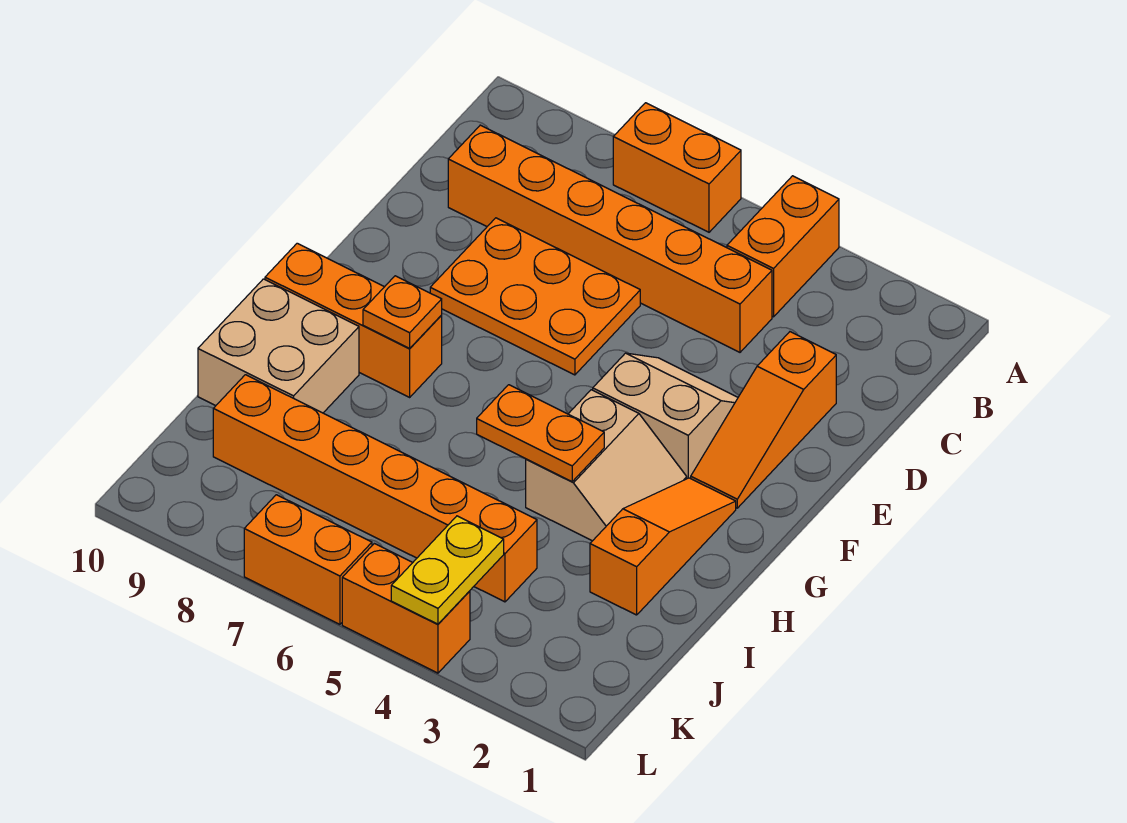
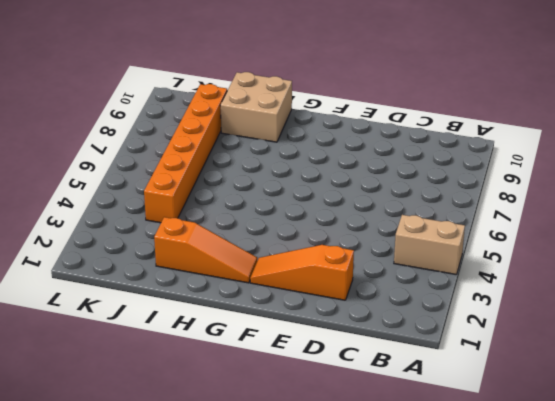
tan brick A4:B4 level 1 -> orange brick A4:B4 level 1
none -> orange brick A6:A7 level 1
none -> orange brick C4:C9 level 1
none -> orange plate D6:E8 level 1

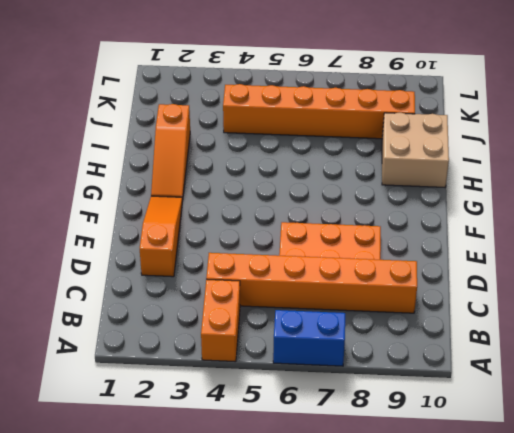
blue brick A6:A7 level 1 -> orange brick A6:A7 level 1
none -> tan slope E3:F4 level 1 top F
none -> tan slope G3:H4 level 1 top 4
none -> orange brick G8:G10 level 1

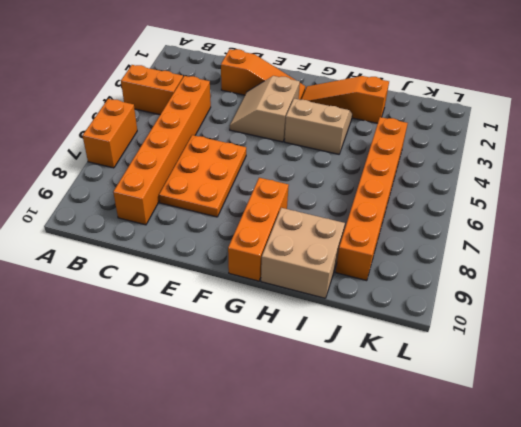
none -> orange brick L4:L5 level 1
none -> orange brick L6:L7 level 1
none -> orange plate G8 level 2

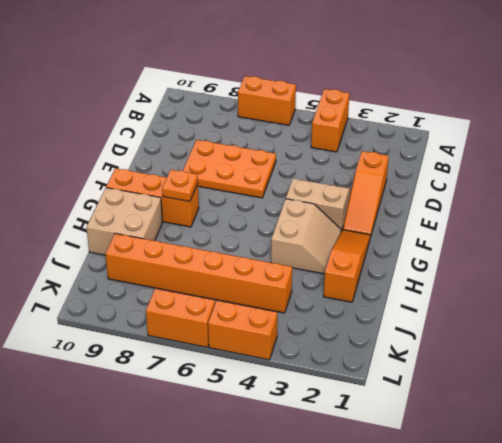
none -> orange brick C4:C9 level 1
none -> orange plate H4:H5 level 2
none -> yellow plate K4:L4 level 2

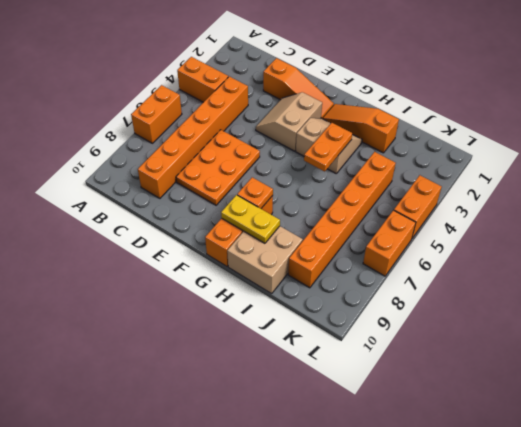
yellow plate G9:H9 level 2 -> yellow plate K4:L4 level 2

